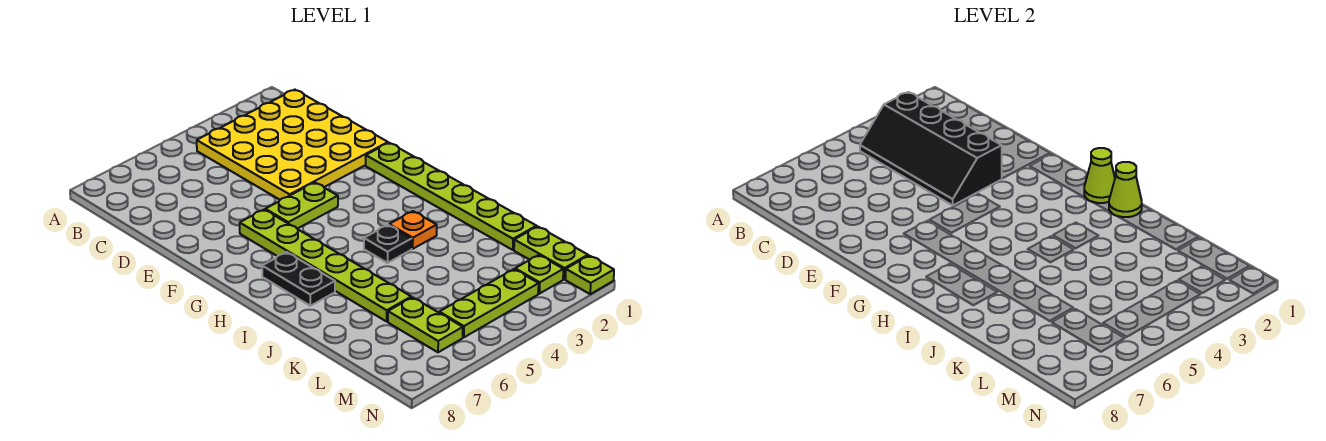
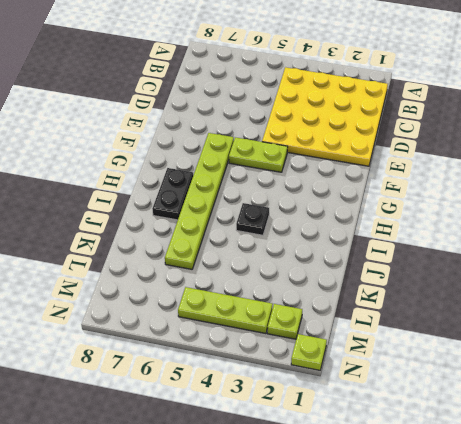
none -> lime plate F1:K1 level 1
none -> orange plate I3 level 1
none -> lime plate L1:M1 level 1

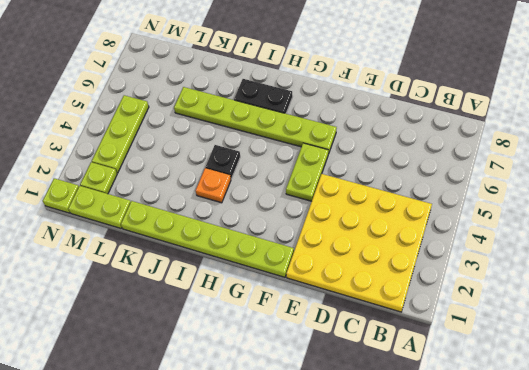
none -> lime plate L6:M6 level 1
none -> black slope B3:E4 level 2 top 3
none -> lime cone H1 level 2

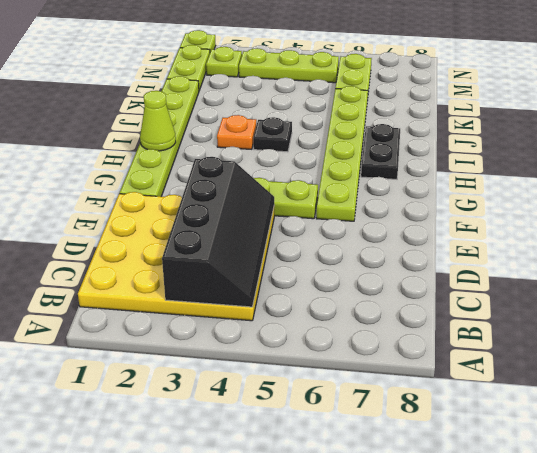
none -> lime cone I1 level 2

